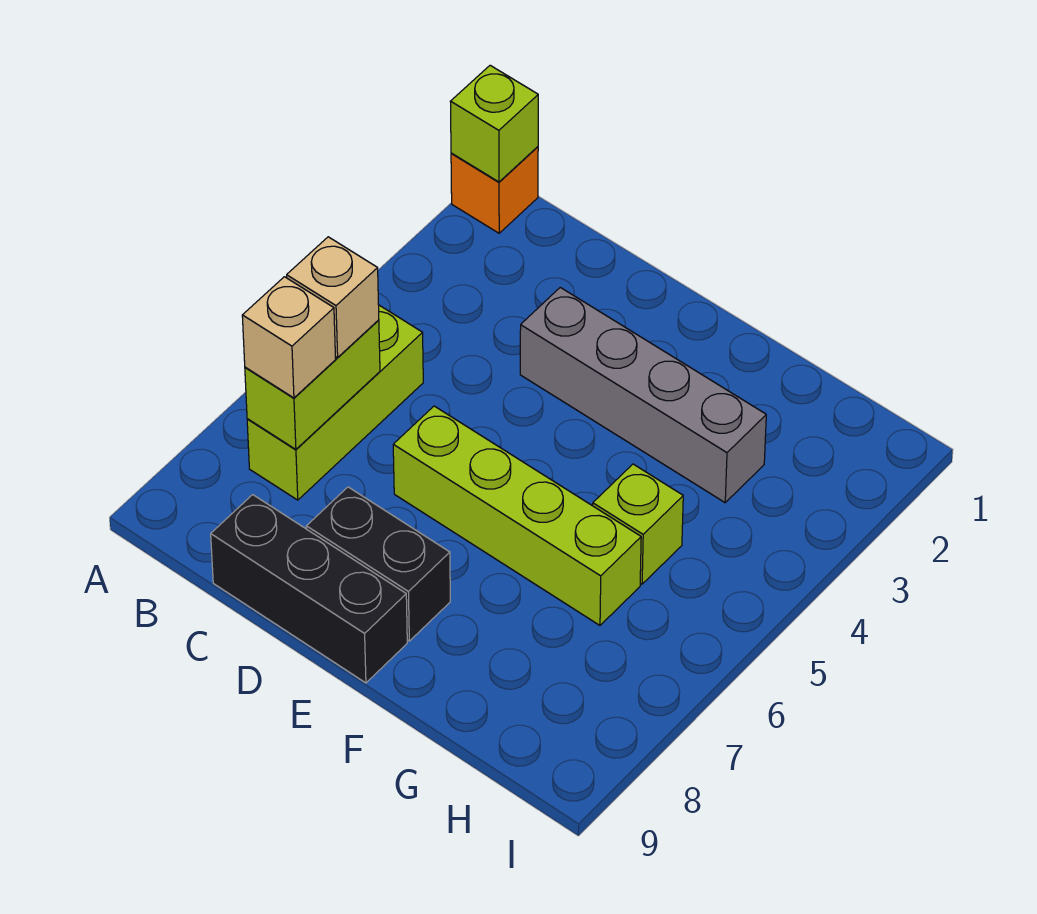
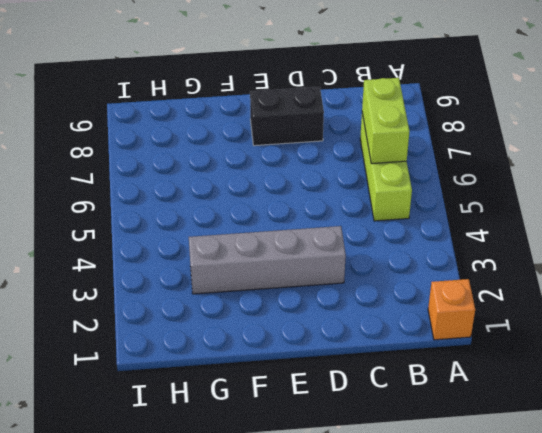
none -> black brick C9:E9 level 1
none -> lime brick D6:G6 level 1

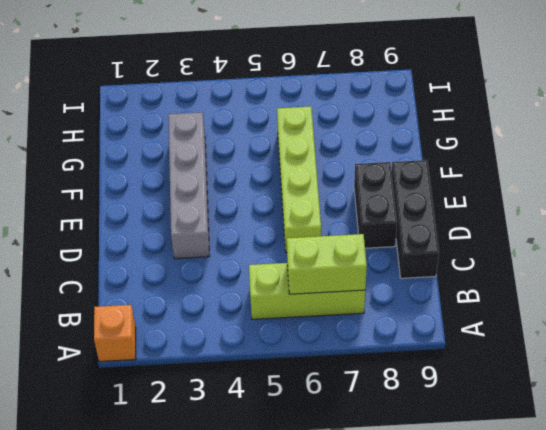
none -> lime brick G5 level 1
none -> lime brick A1 level 2

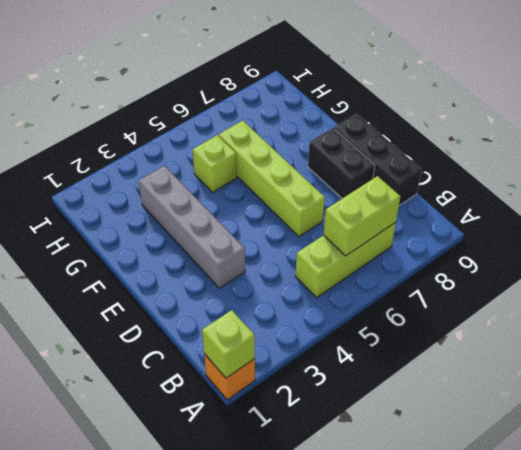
none -> tan brick B6 level 3
none -> tan brick B7 level 3

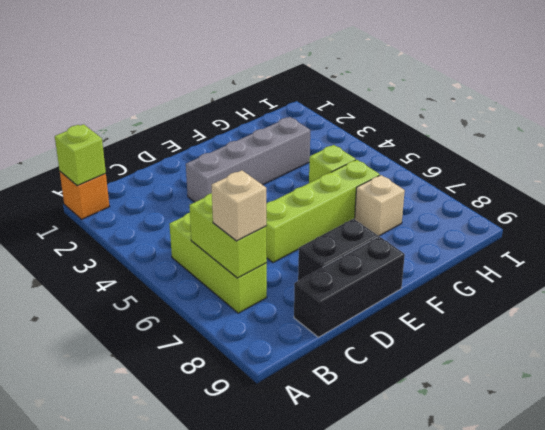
tan brick G7 level 1 -> tan brick B6 level 3

